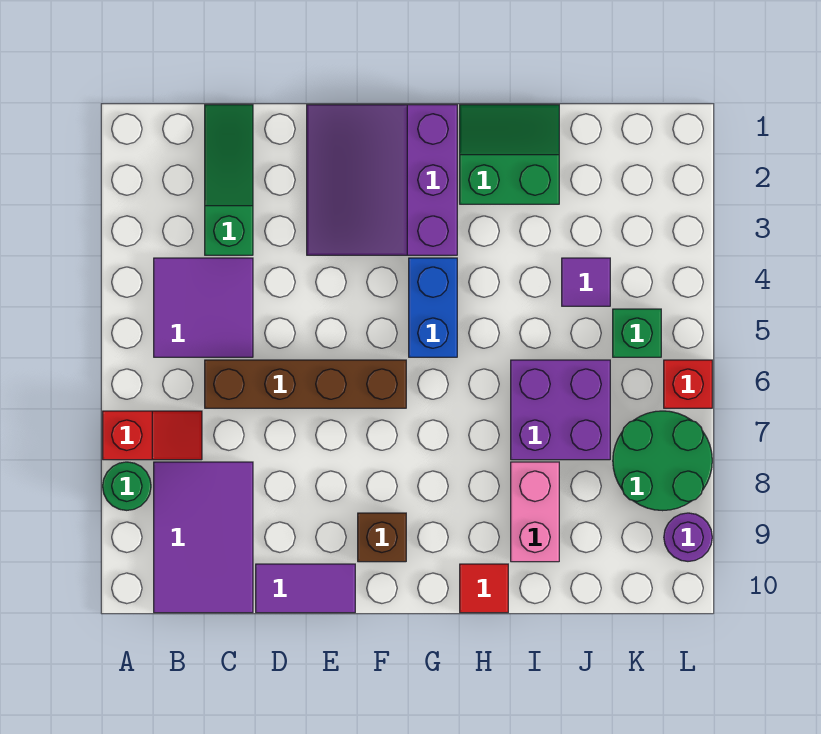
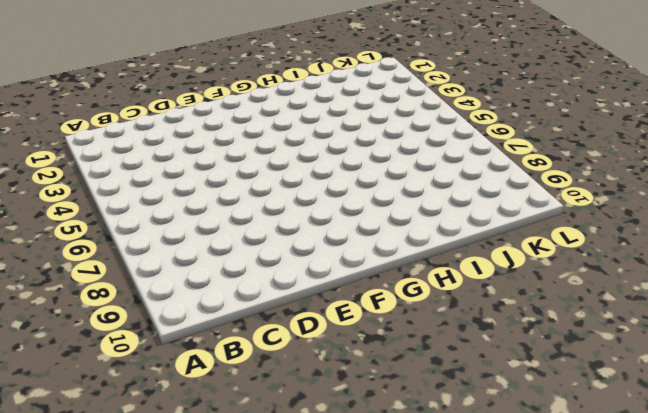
none -> red slope A7:B7 level 1 top A
none -> green round brick A8 level 1
none -> purple tile B4:C5 level 1

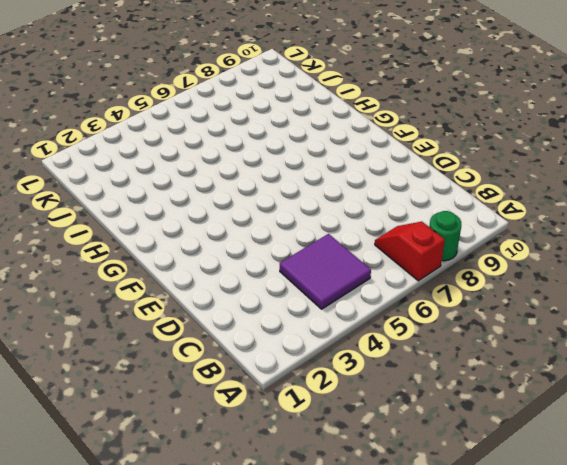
none -> purple tile B8:C10 level 1
none -> green slope C1:C3 level 1 top 3
none -> brown brick C6:F6 level 1

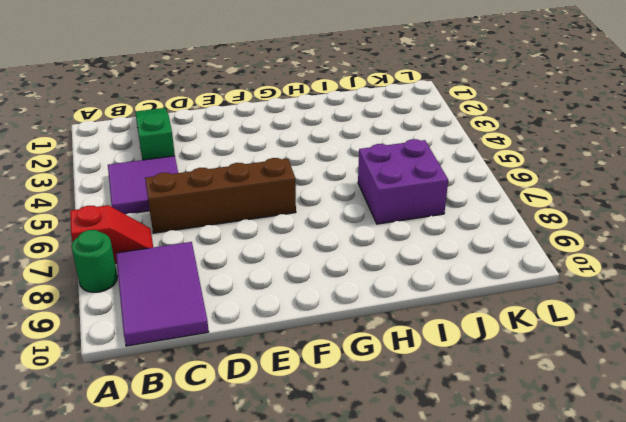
none -> purple tile D10:E10 level 1
none -> purple slope E1:G3 level 1 top G
none -> brown brick F9 level 1

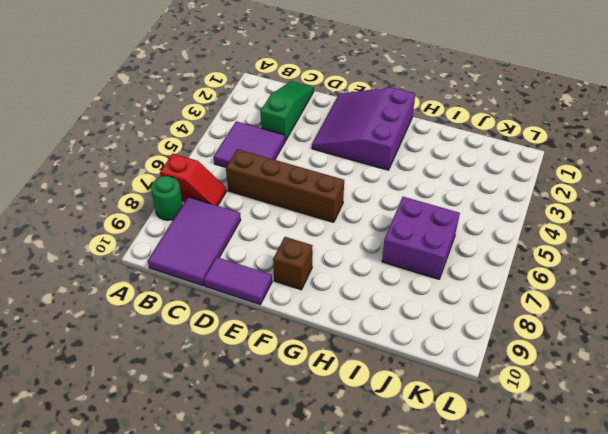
none -> blue brick G4:G5 level 1
none -> green slope H1:I2 level 1 top 2
none -> red tile H10 level 1

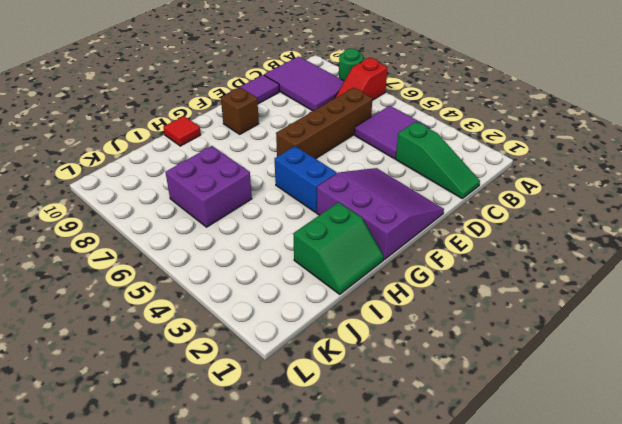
none -> pink brick I8:I9 level 1
none -> purple tile J4 level 1
none -> green brick K5 level 1

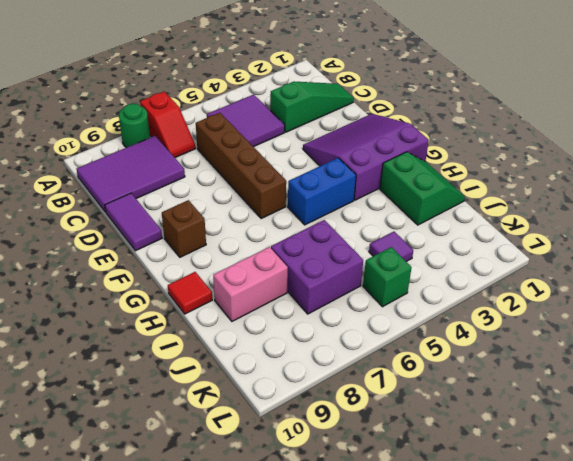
none -> green round brick K7:L8 level 1
none -> red brick L6 level 1
none -> purple round brick L9 level 1

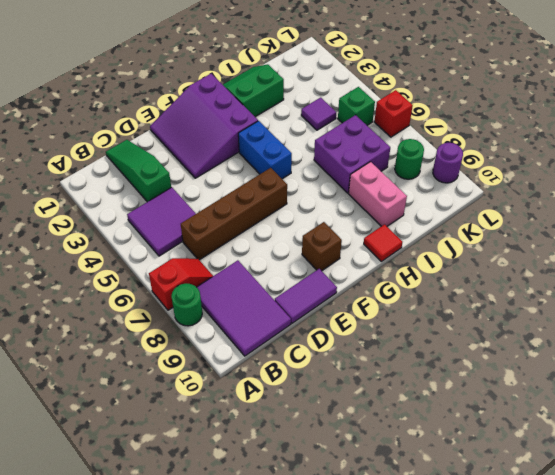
green round brick K8 level 1 -> green round brick K7:L8 level 1

